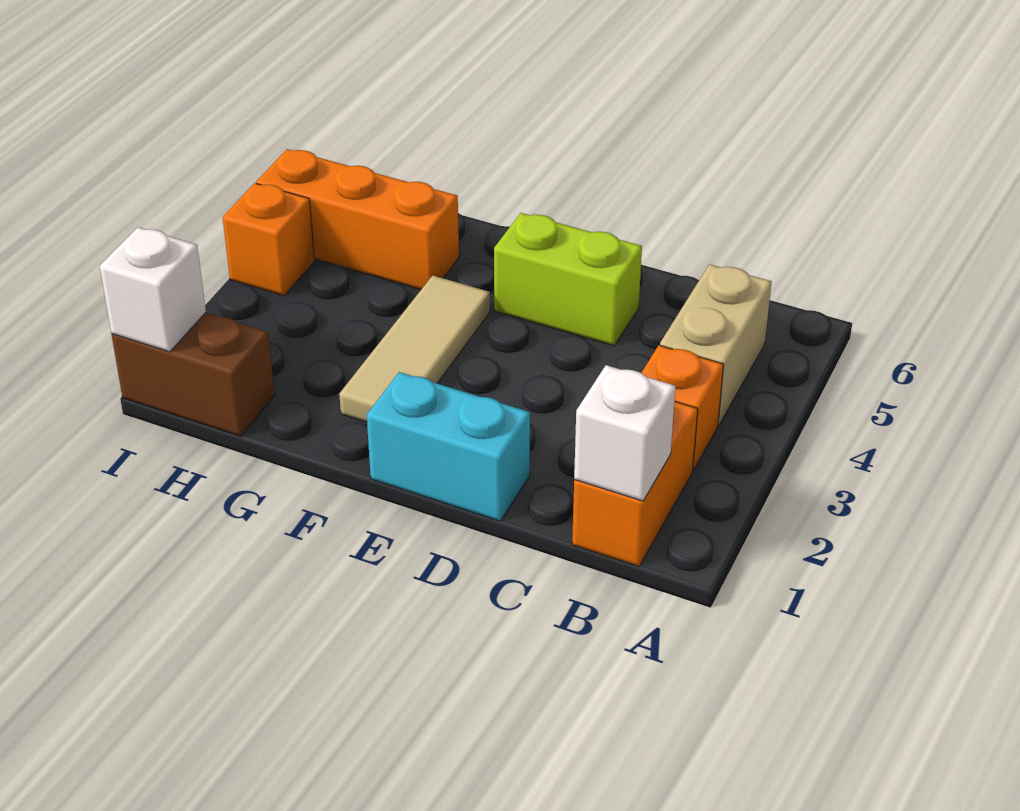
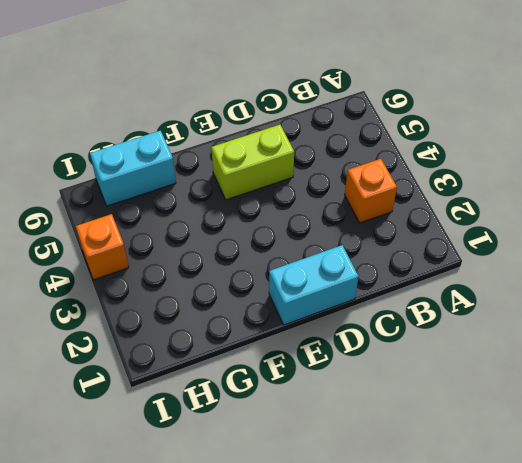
cyan brick G6:H6 level 1 -> none
none -> orange brick B1:B2 level 1
none -> tan brick B4:B5 level 1

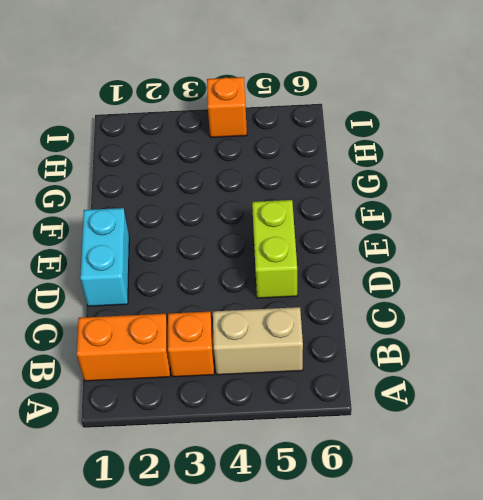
none -> tan tile F2:F4 level 1
none -> orange brick G5:I5 level 1

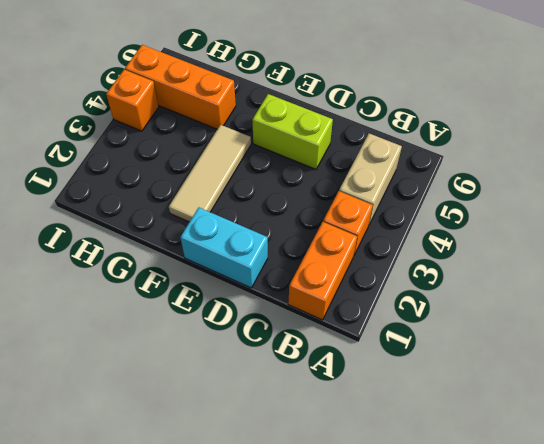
none -> brown brick H1:I1 level 1
none -> white brick B1 level 2

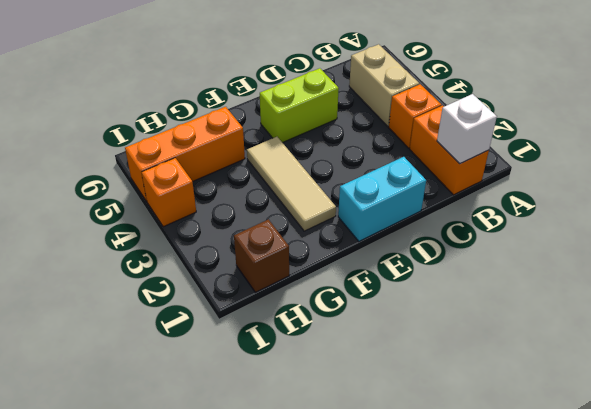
brown brick H1 level 1 -> brown brick H1:I1 level 1
none -> white brick I1 level 2

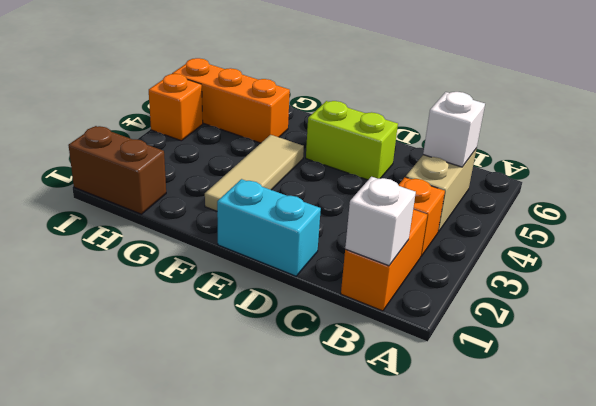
white brick B5 level 2 -> white brick I1 level 2

